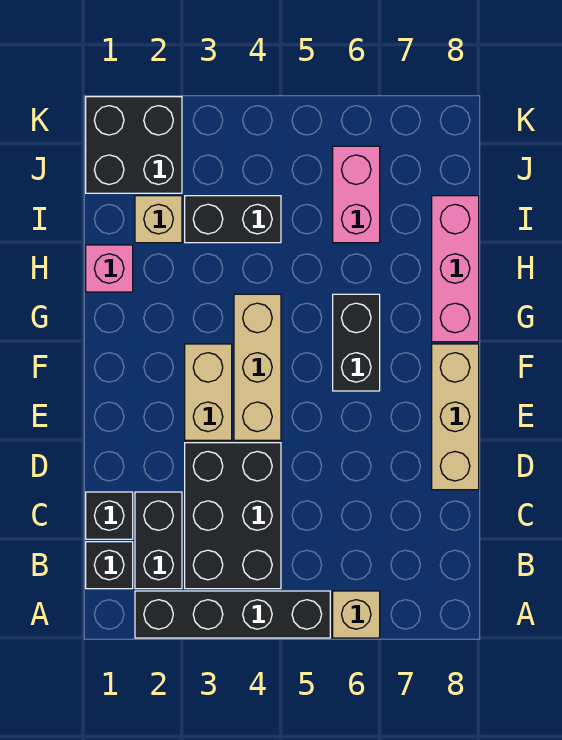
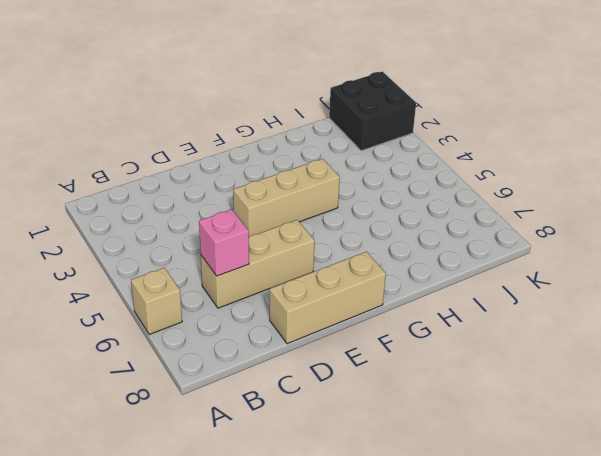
tan brick C6:E6 level 1 -> none
pink brick C6 level 2 -> pink brick H1 level 1
none -> black brick A2:A5 level 1
none -> black brick B1 level 1
none -> black brick B2:C2 level 1

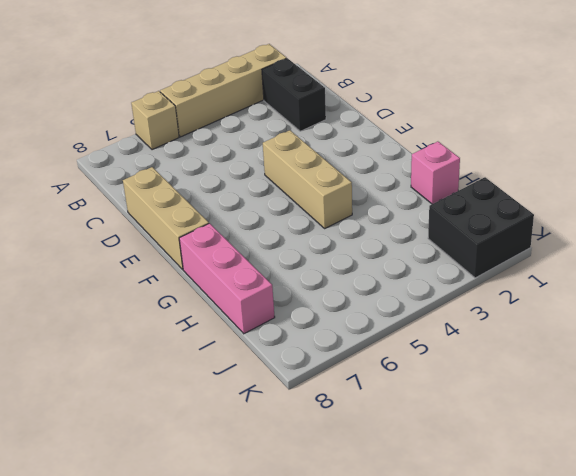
tan brick A2:A5 level 1 -> black brick A2:A5 level 1
none -> black brick B1 level 1
none -> black brick B3:D4 level 1
none -> black brick C1 level 1

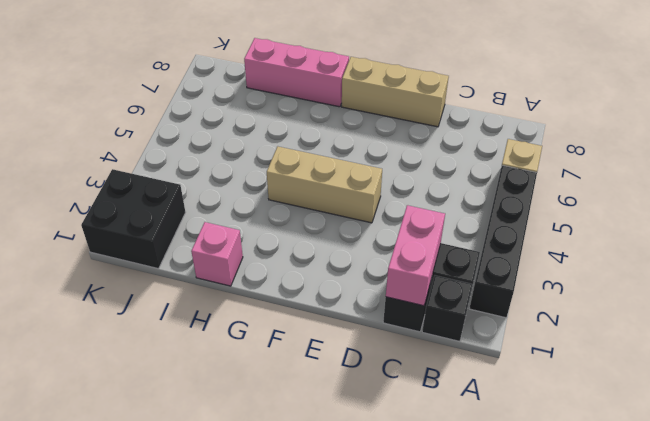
pink brick C1:C2 level 2 -> pink brick I6:J6 level 1
none -> black brick B3:D4 level 1
none -> tan brick E3:F3 level 1
none -> black brick F6:G6 level 1

